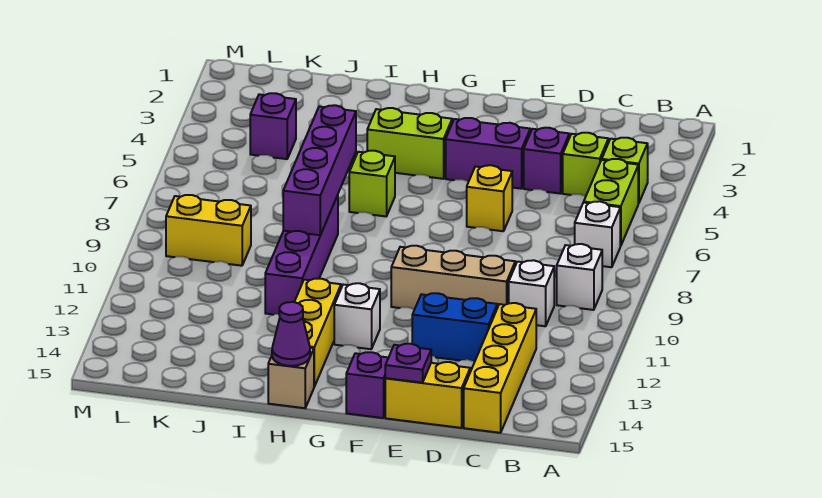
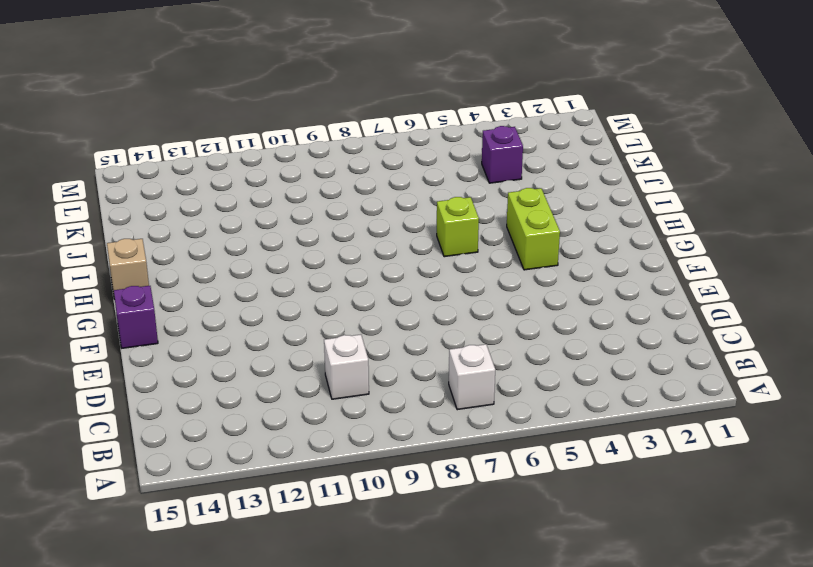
none -> lime brick B4 level 1
none -> lime brick B5:B6 level 1
none -> white brick B9 level 1

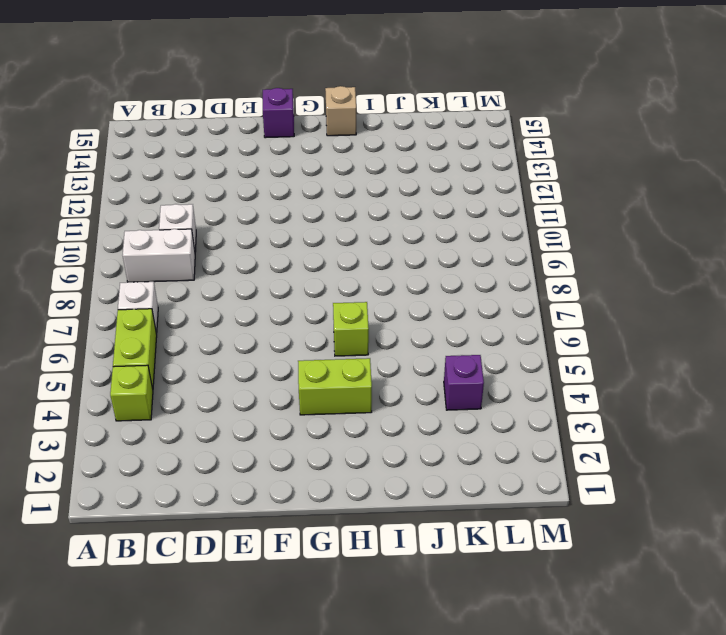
white brick B9:C9 level 1 -> white brick B9 level 1
none -> lime brick C4 level 1
none -> yellow brick C12:C15 level 1
none -> purple brick D4 level 1

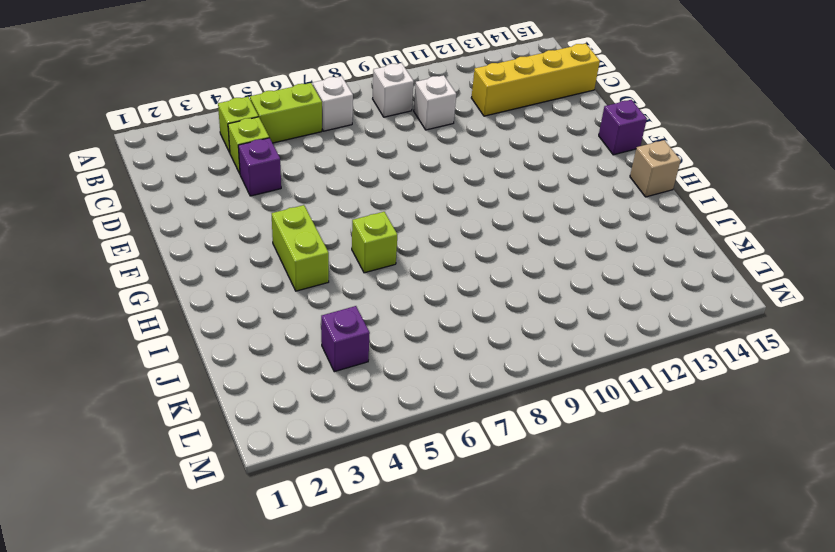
none -> tan brick D10:F10 level 1
none -> blue brick D12:E12 level 1
none -> yellow brick D15:E15 level 1

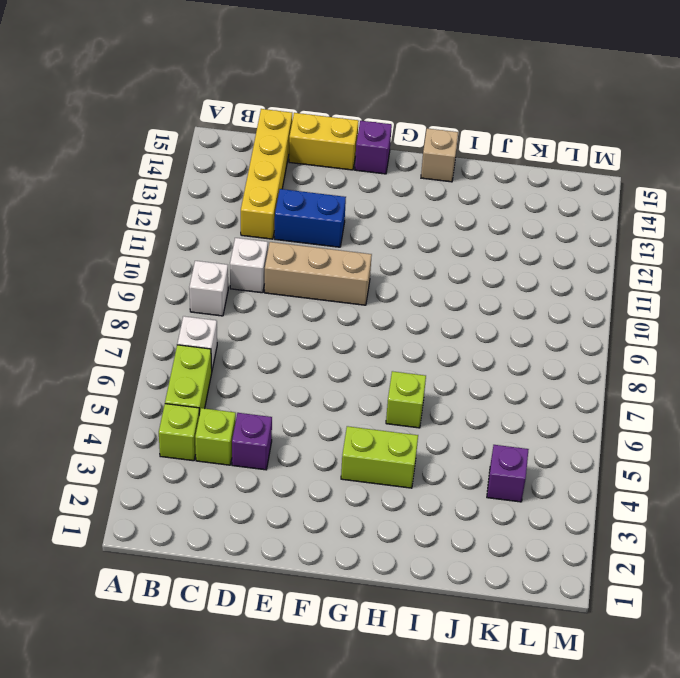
none -> purple brick E4:F4 level 1
none -> yellow brick E6 level 1
none -> white brick G12 level 1

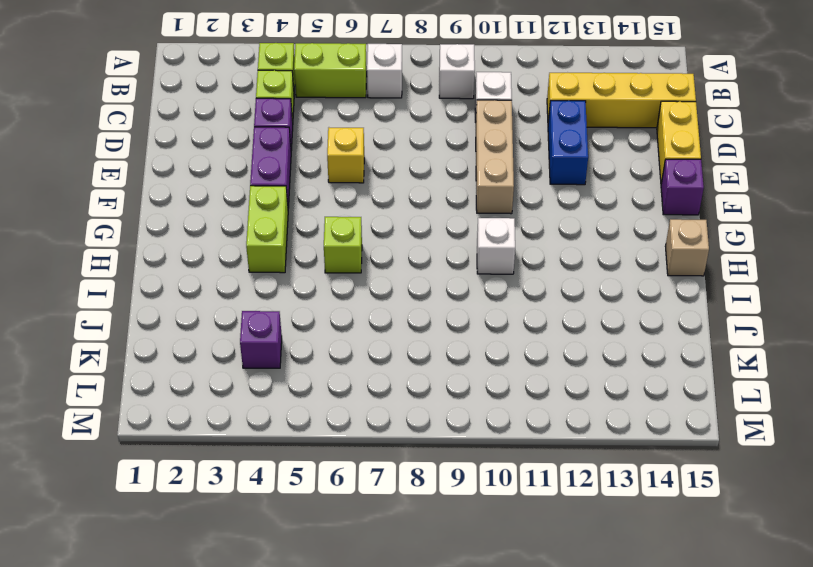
white brick H10 level 1 -> white brick G12 level 1
none -> yellow brick H12:H14 level 1
none -> purple brick I8:I11 level 1
none -> yellow brick K9:L9 level 1

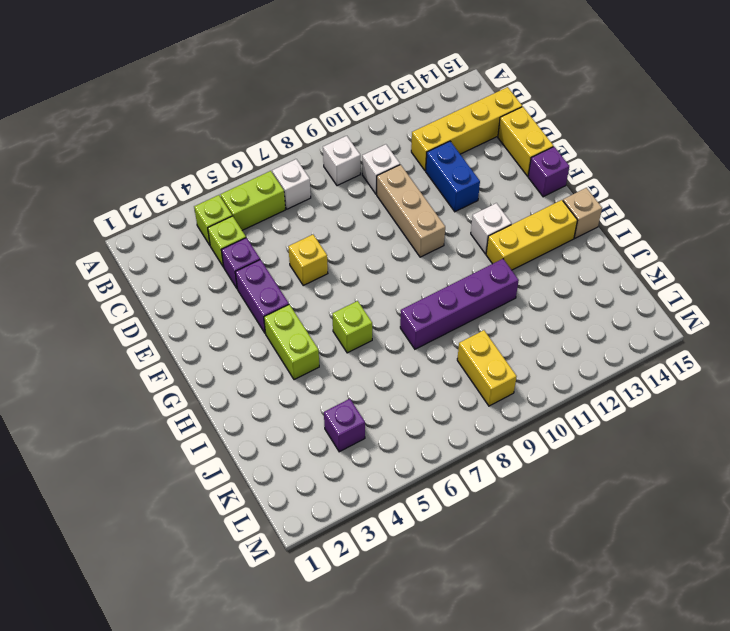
none -> purple plate E15 level 2
none -> purple cone H15 level 2
none -> purple brick I6:I9 level 2

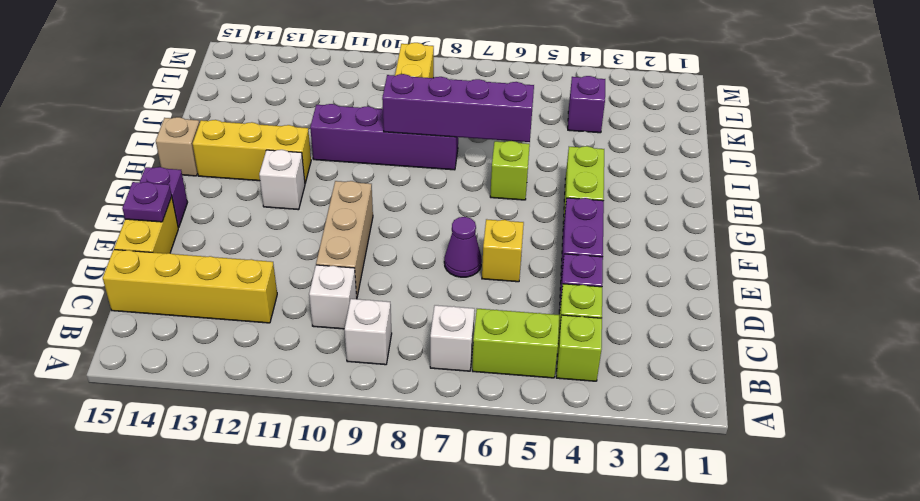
purple cone E7 level 1 -> purple cone H15 level 2
none -> blue brick D12:E12 level 1

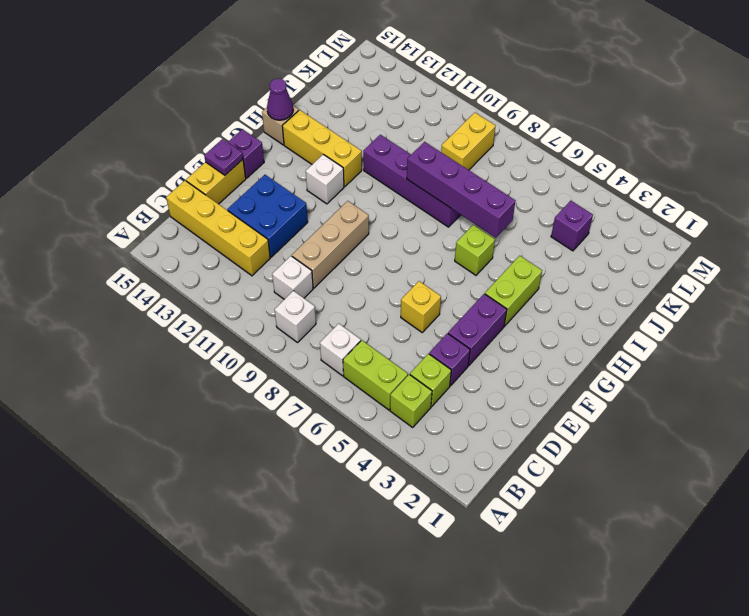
blue brick D12:E13 level 1 -> blue brick D12:E12 level 1

